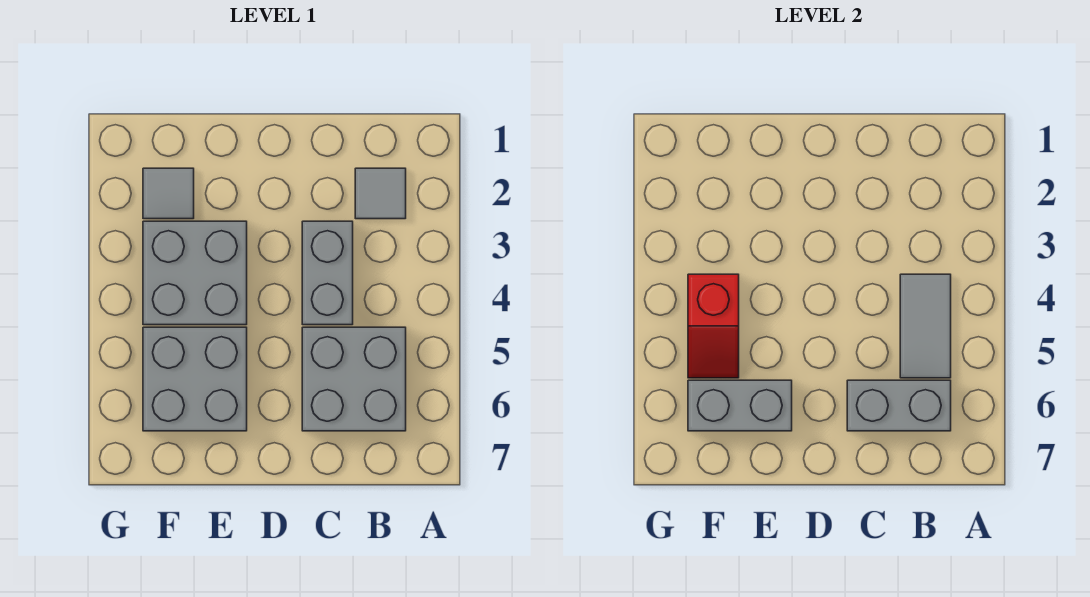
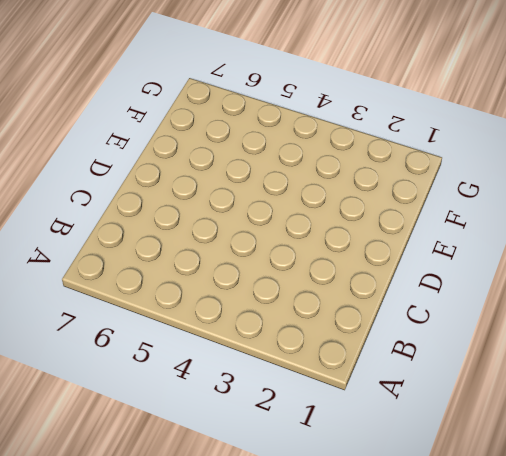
none -> grey tile B2 level 1
none -> grey brick B5:C6 level 1

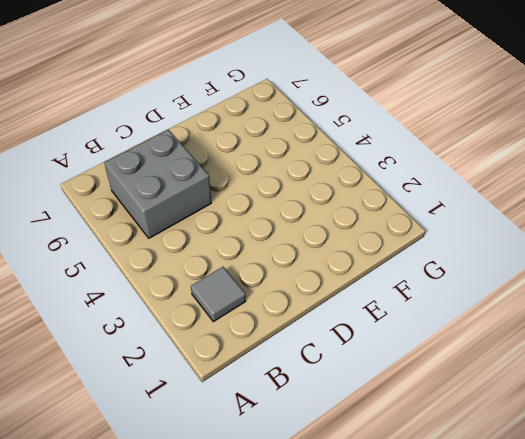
none -> grey brick C3:C4 level 1
none -> grey brick E3:F4 level 1

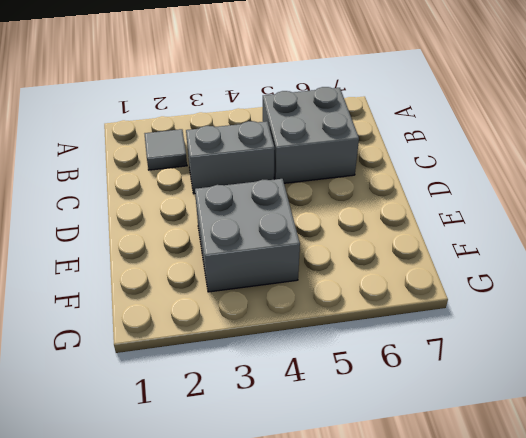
none -> grey brick E5:F6 level 1
none -> grey tile F2 level 1

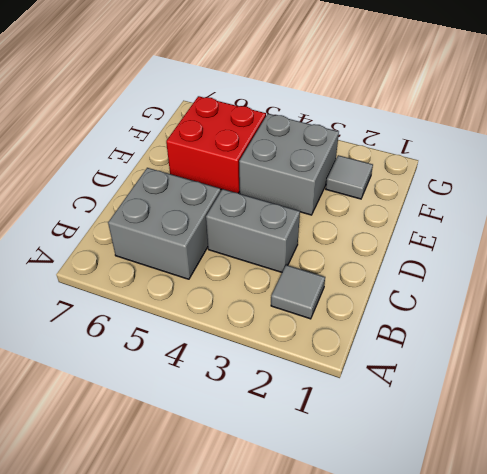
red brick E5:F6 level 1 -> grey brick E5:F6 level 1
none -> grey tile B4:B5 level 2
none -> grey brick B6:C6 level 2

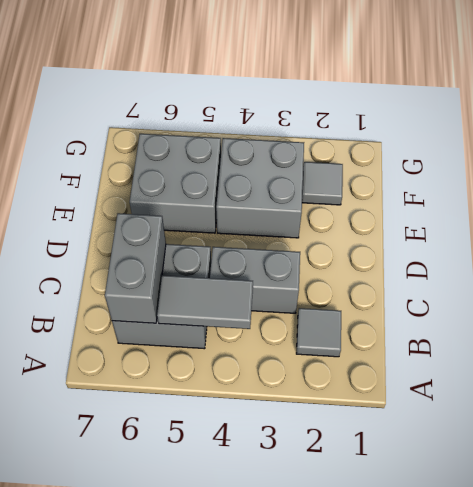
none -> grey brick E6:F6 level 2
none -> red slope F4:F5 level 2 top 4

